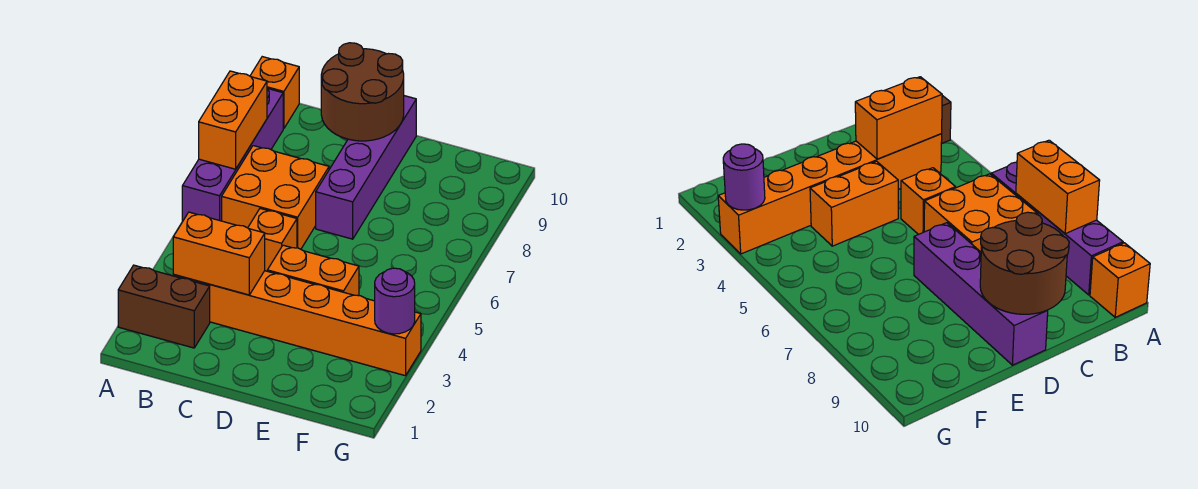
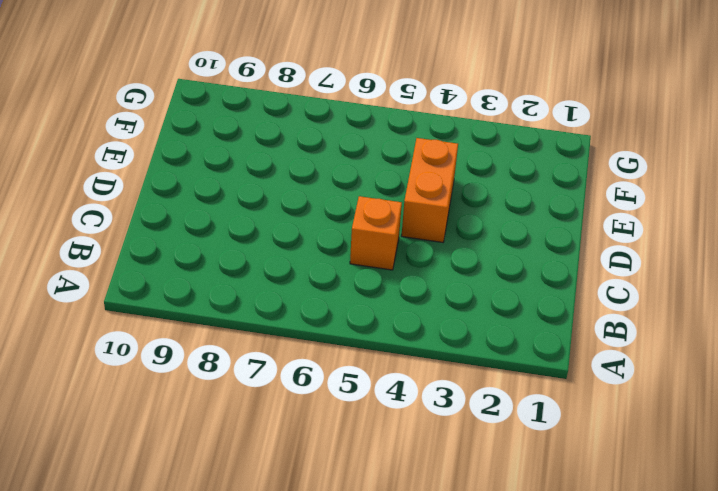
none -> brown brick A2:B2 level 1
none -> purple brick A6:A9 level 1
none -> orange brick A10 level 1

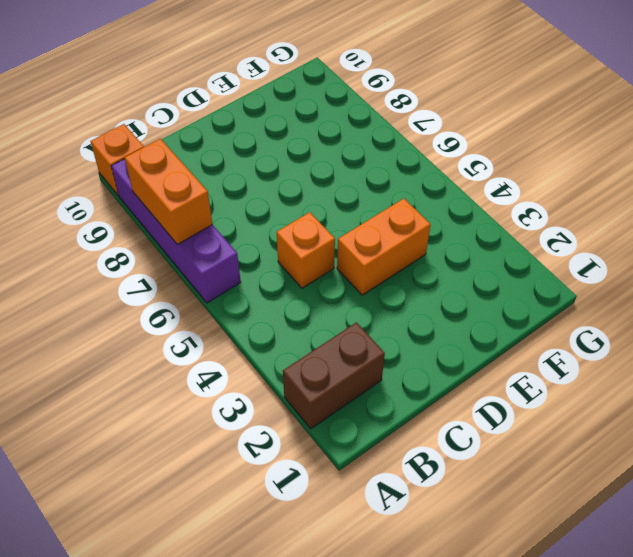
none -> orange brick B3:G3 level 1
none -> orange brick B6:C7 level 1
none -> purple brick D7:D10 level 1

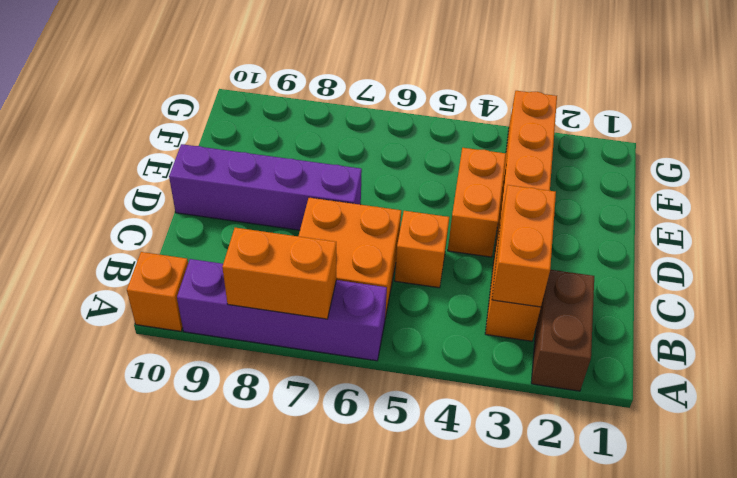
none -> brown round brick C9:D10 level 2
none -> purple round brick G3 level 2

